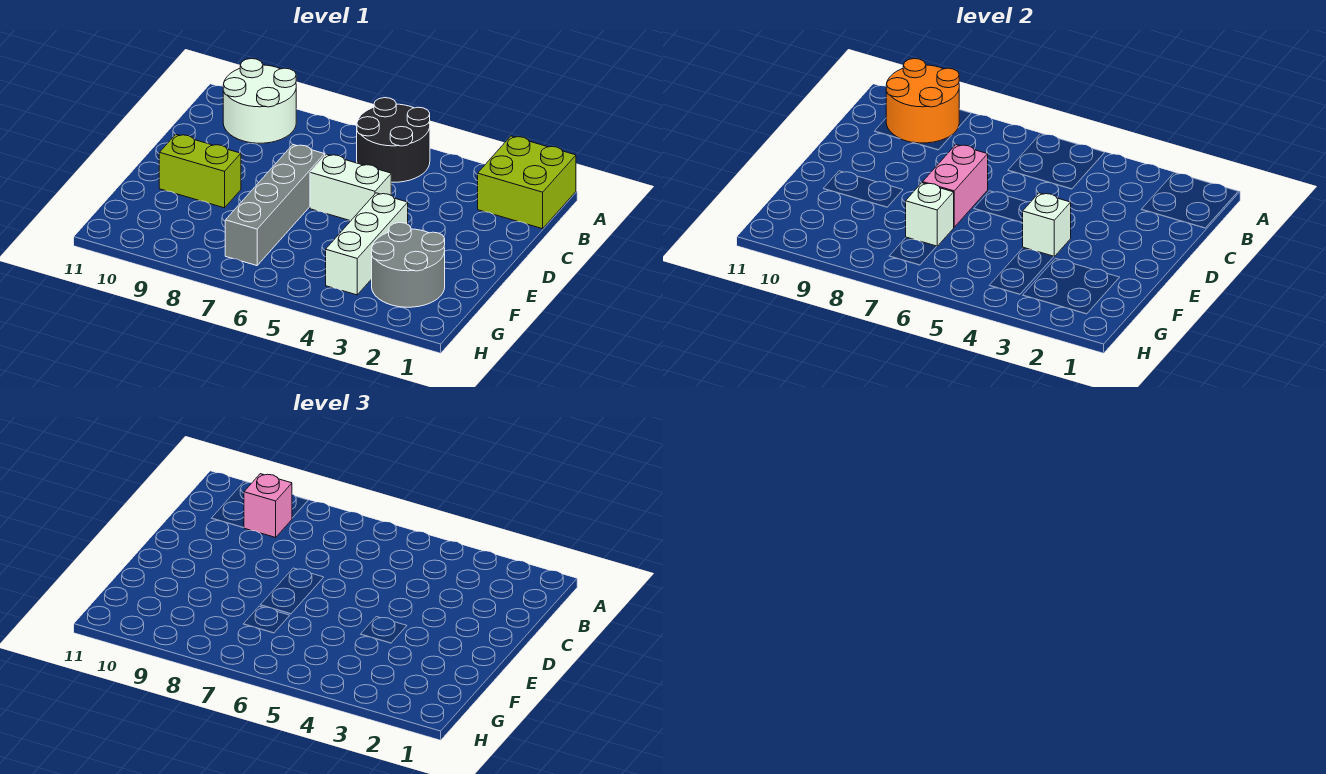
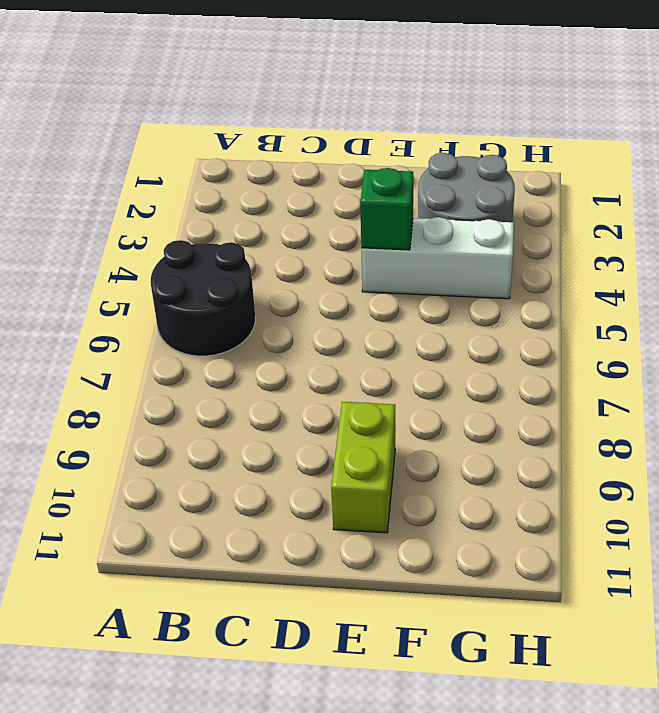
green brick E4 level 2 -> white brick E4 level 2
none -> lime brick A1:B2 level 1
none -> white round brick A9:B10 level 1
none -> white brick D5:D6 level 1

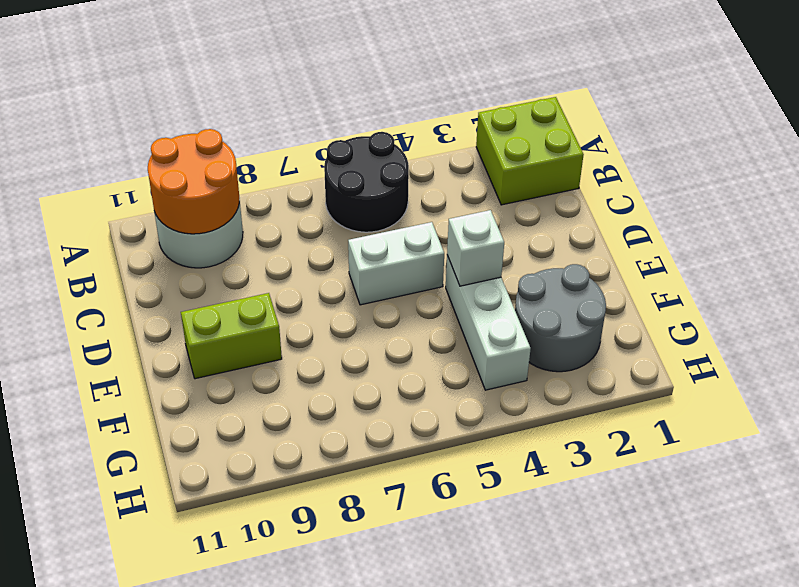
none -> grey brick D7:G7 level 1
none -> pink brick D7:E7 level 2
none -> white brick F7 level 2

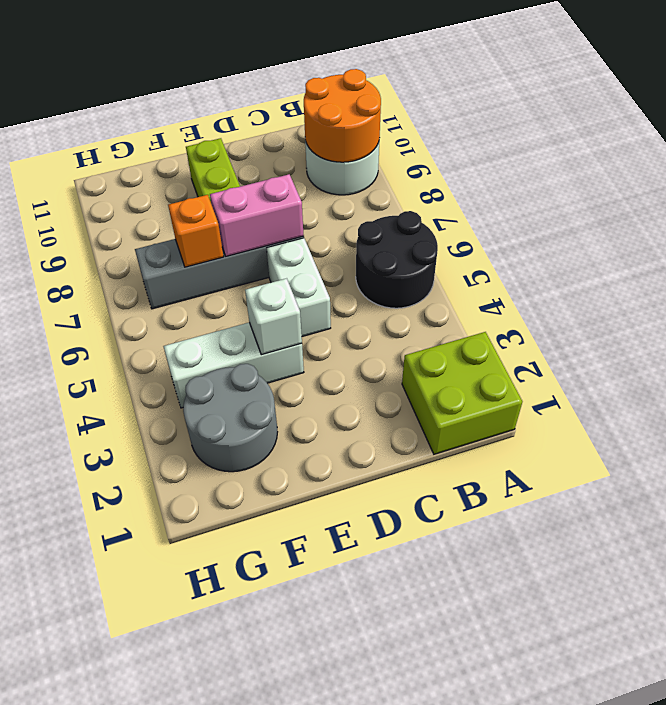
orange brick F7 level 2 -> white brick F7 level 2
none -> pink brick B9 level 3

